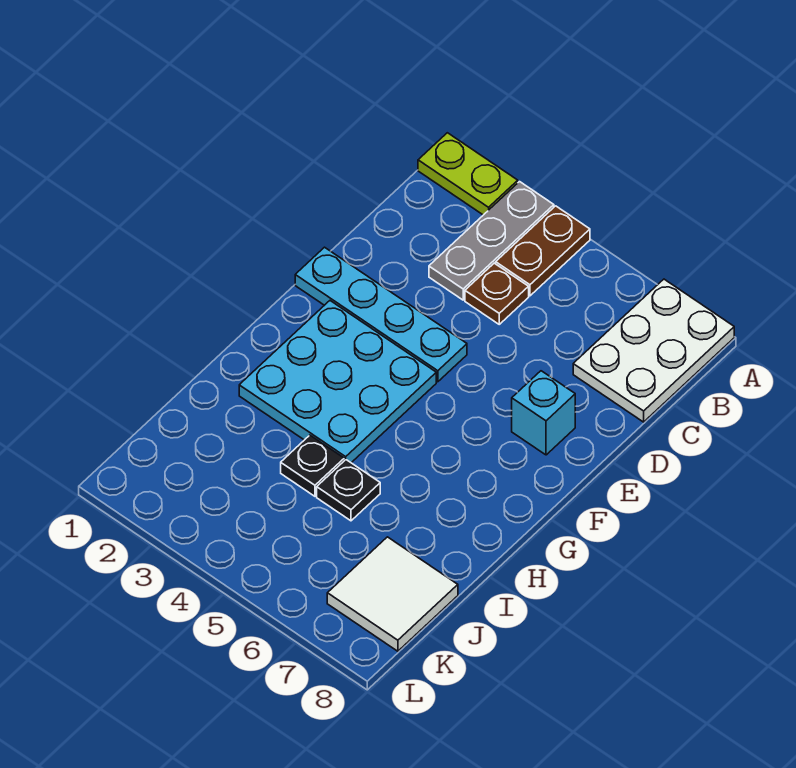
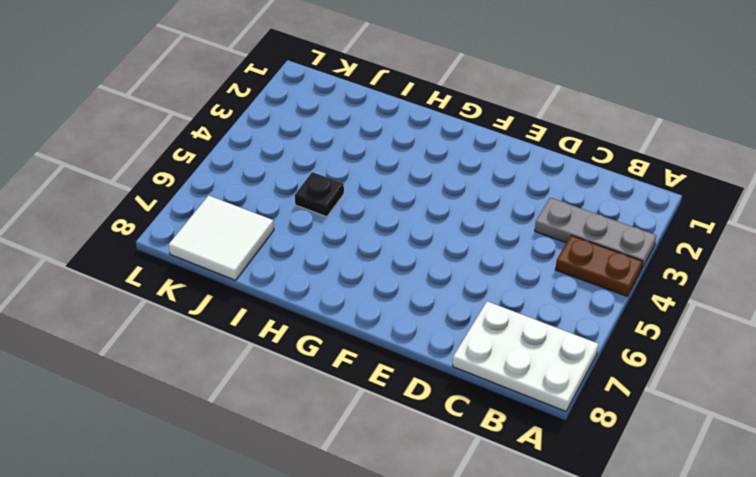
none -> lime plate A1:A2 level 1
none -> brown plate C4 level 1

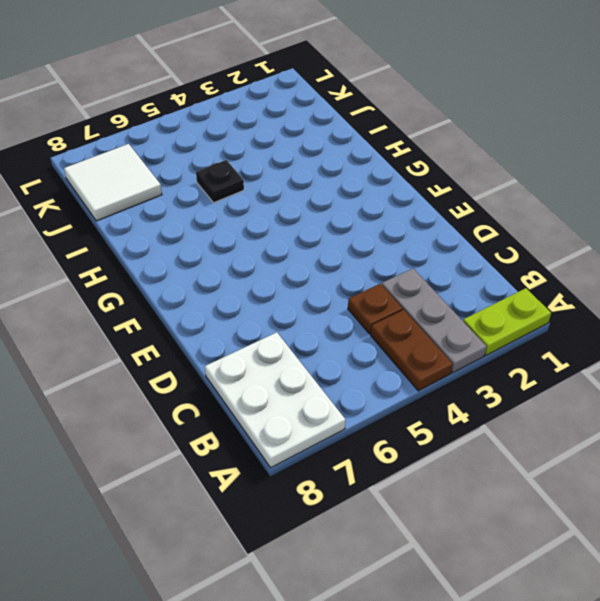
none -> cyan plate E1:E4 level 1
none -> cyan brick E7 level 1

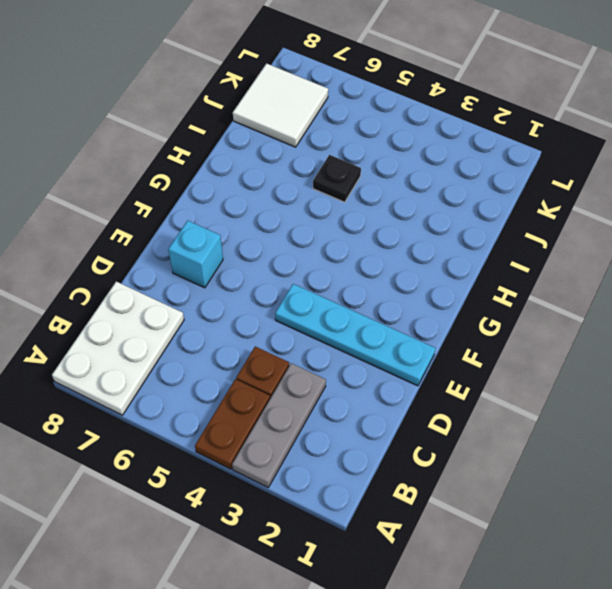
none -> lime plate A1:A2 level 1
none -> cyan plate F2:H4 level 1

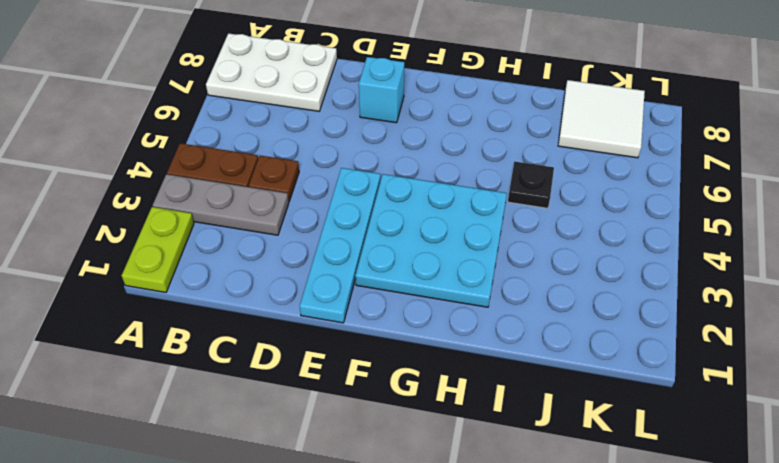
none -> black plate I4 level 1

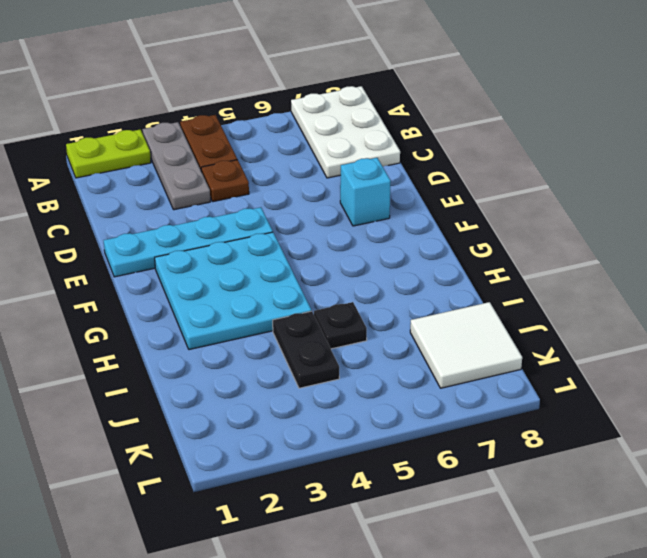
black plate I4:J4 level 1 -> black plate I4 level 1

